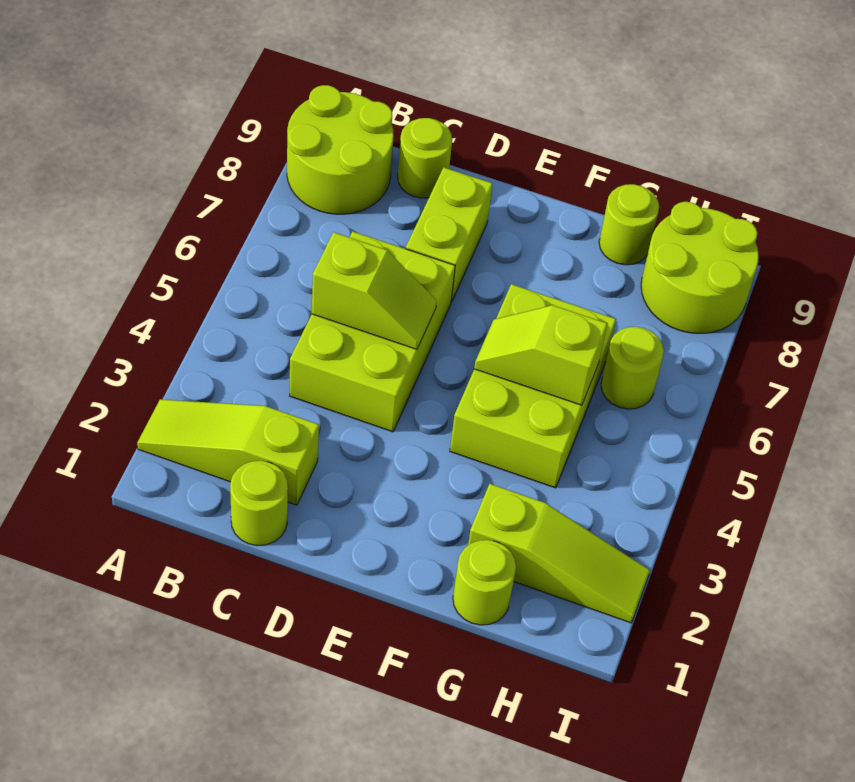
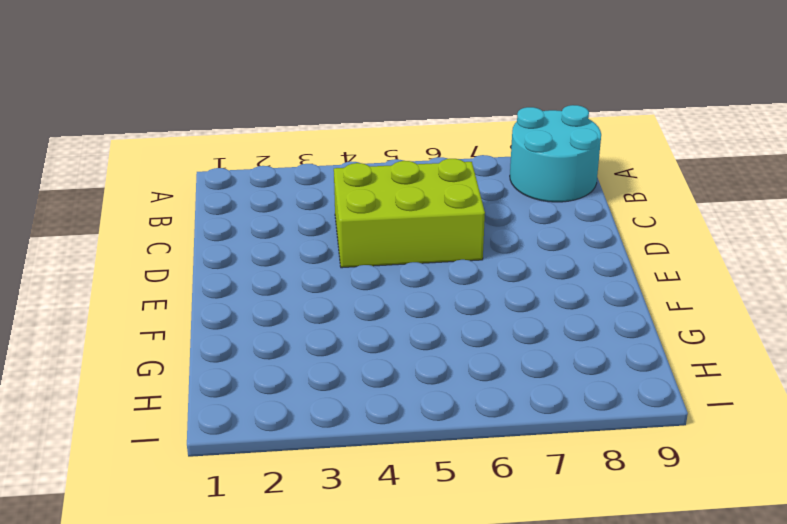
cyan round brick A8:B9 level 1 -> lime round brick A8:B9 level 1
none -> lime slope A2:C2 level 1 top C
none -> lime round brick C1 level 1
none -> lime round brick C9 level 1

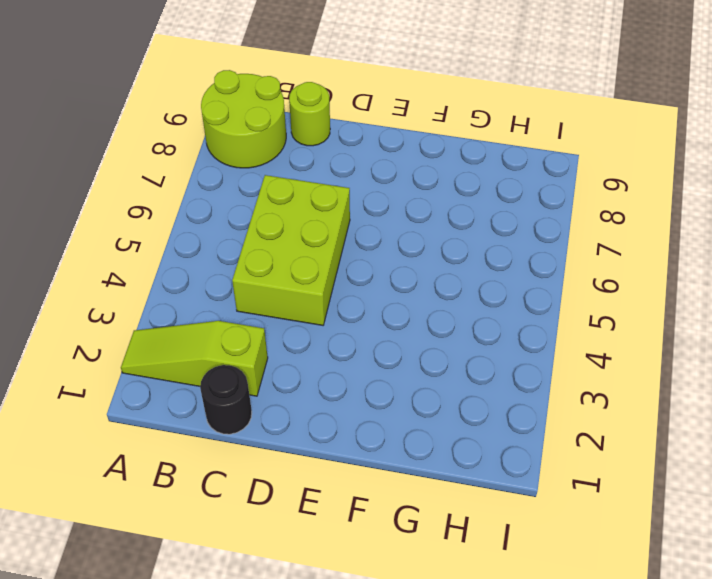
black round brick C1 level 1 -> lime round brick C1 level 1
none -> lime brick D7:D8 level 1
none -> lime brick F4:G6 level 1
none -> lime round brick G1 level 1

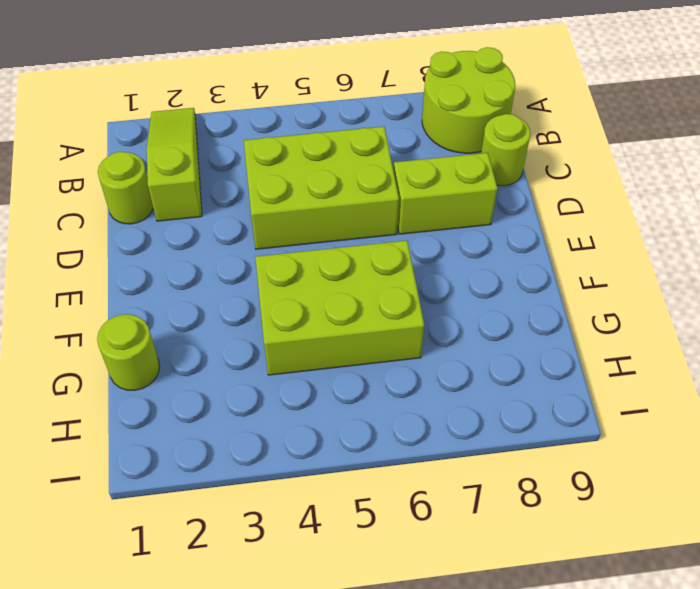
none -> lime slope G2:I2 level 1 top G
none -> lime round brick G9 level 1
none -> lime round brick H6 level 1

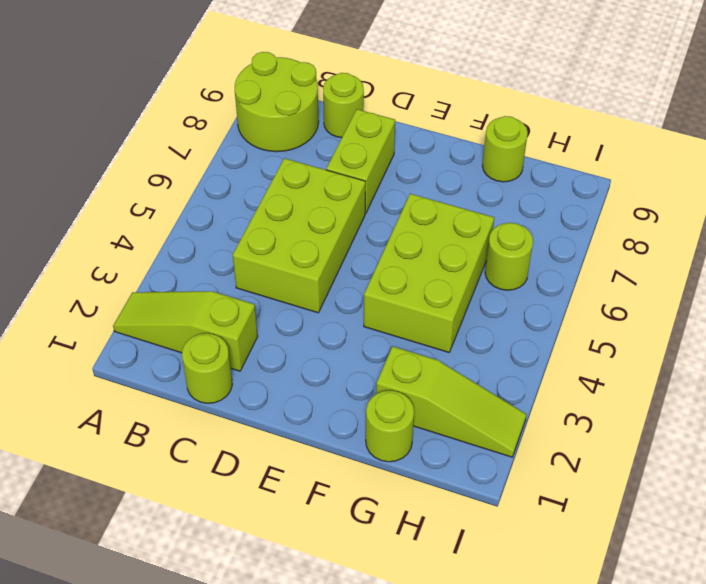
none -> lime round brick H8:I9 level 1
none -> lime slope C5:D5 level 2 top C
none -> lime slope F5:G5 level 2 top G

